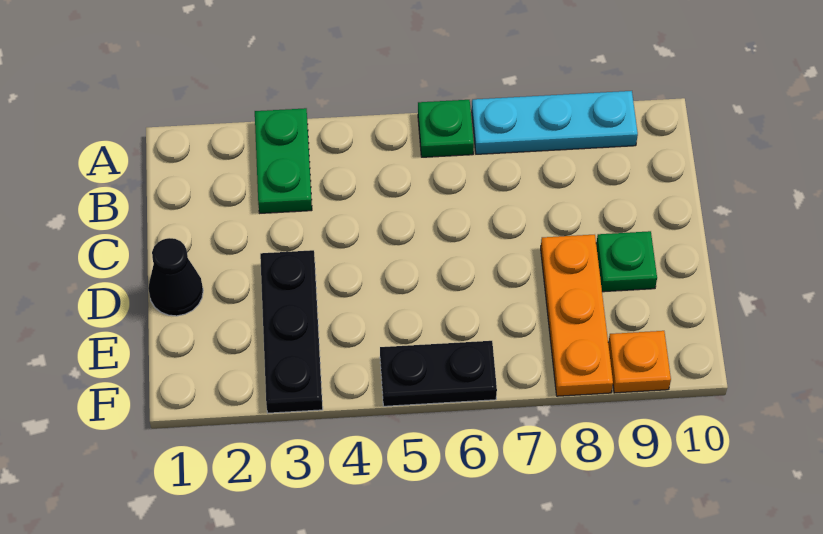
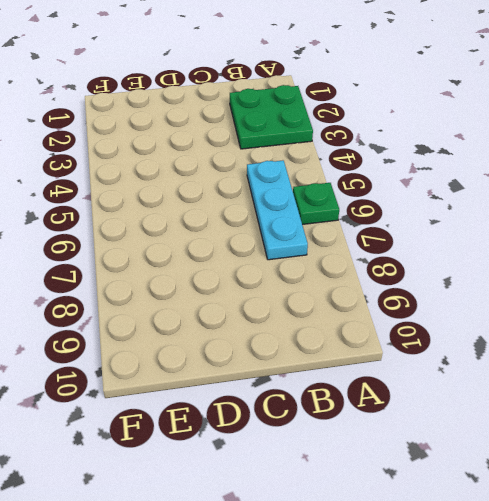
green plate A2:B3 level 1 -> green plate A3:B3 level 1
cyan plate B5:B7 level 1 -> cyan plate A7:A9 level 1
none -> black cone D1 level 1
none -> black plate D3:F3 level 1

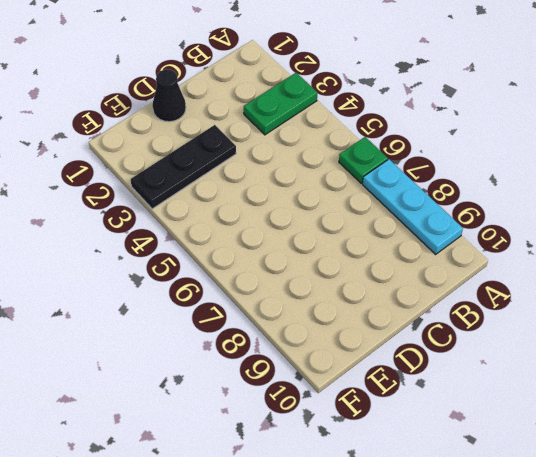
none -> orange plate D8:F8 level 1
none -> green plate D9 level 1

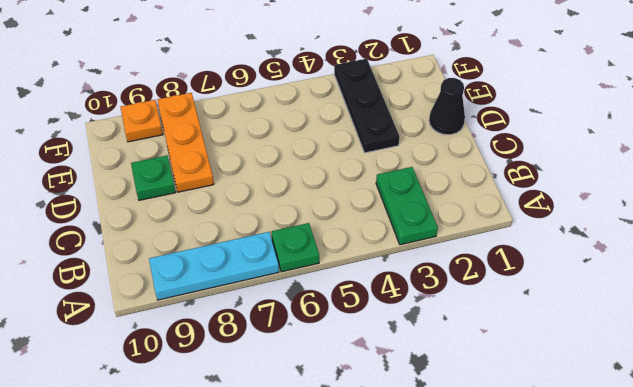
none -> black plate F5:F6 level 1

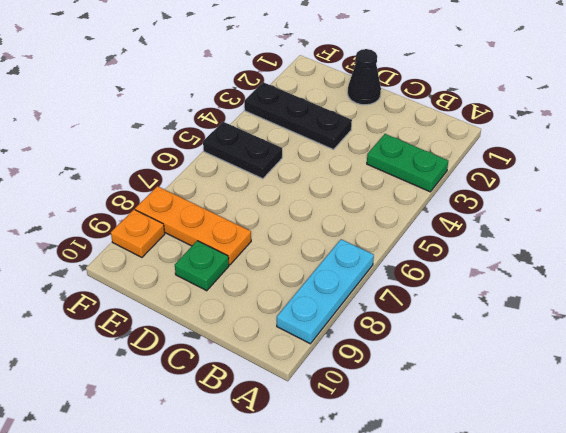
black plate E5:F5 level 1 -> black plate F5:F6 level 1
none -> green plate A6 level 1

